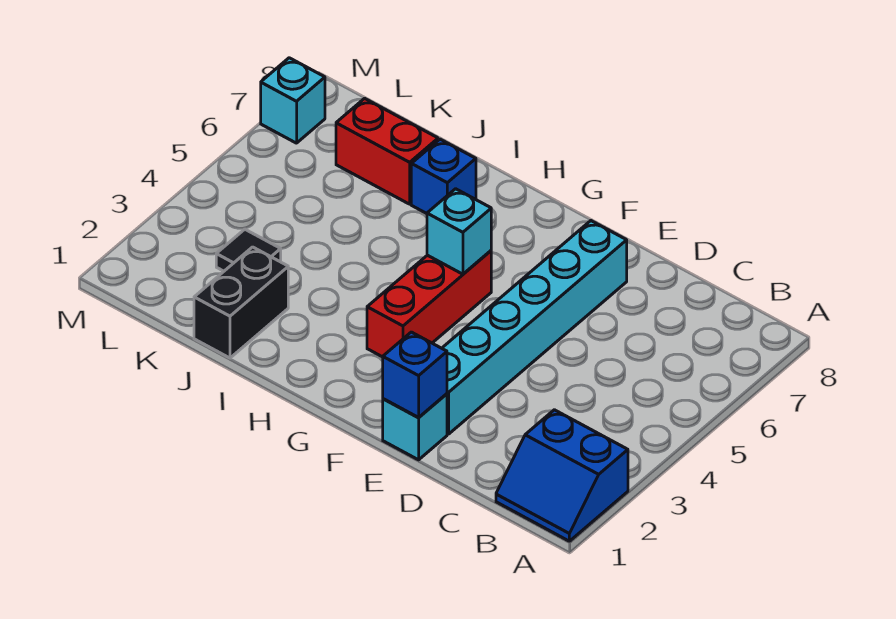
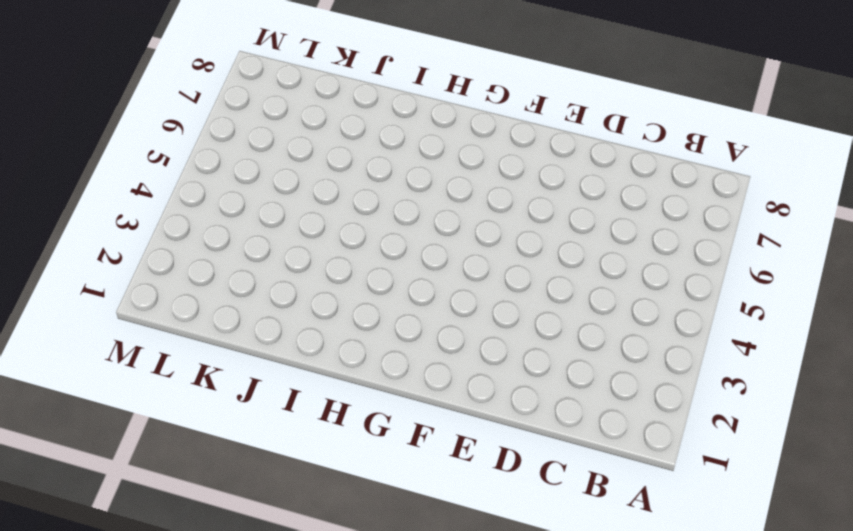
none -> blue slope A1:B2 level 1 top 2
none -> cyan brick E1 level 1

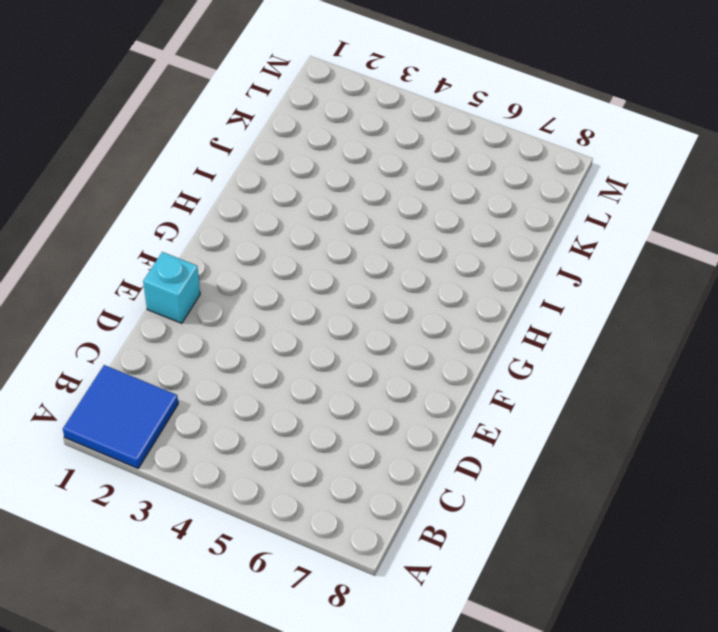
blue tile A1:B2 level 1 -> blue slope A1:B2 level 1 top 2
none -> cyan brick E2:E7 level 1
none -> red brick G3:G5 level 1

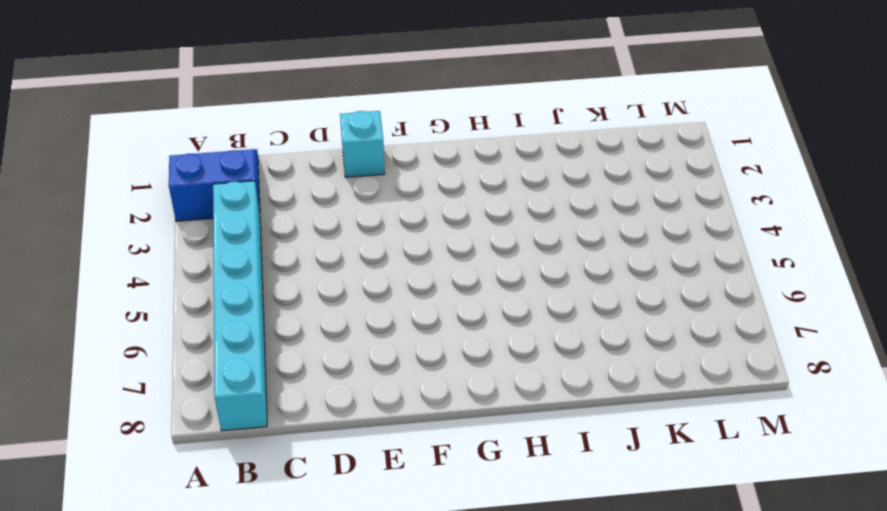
cyan brick B3:B8 level 1 -> cyan brick E2:E7 level 1
none -> red brick G3:G5 level 1
none -> blue brick I7 level 1

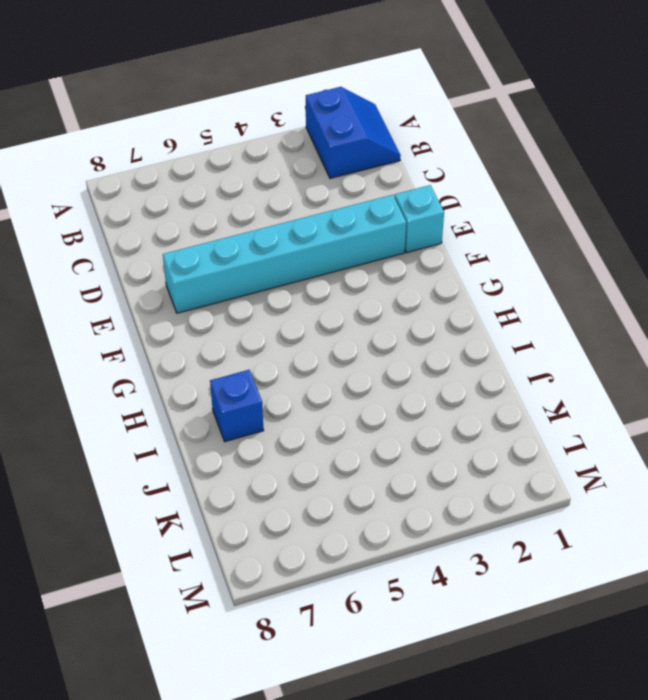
none -> red brick G3:G5 level 1
none -> black brick J1:J2 level 1

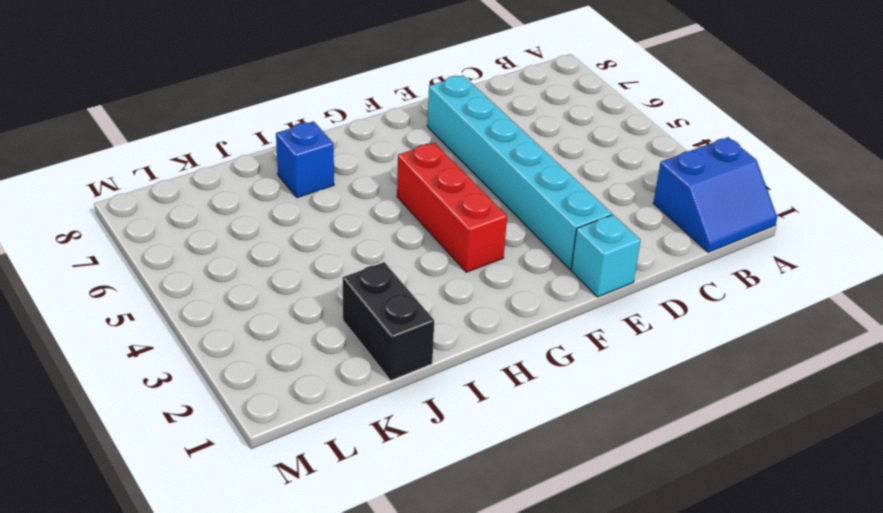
none -> red brick J7:K7 level 1
none -> black tile K3 level 1

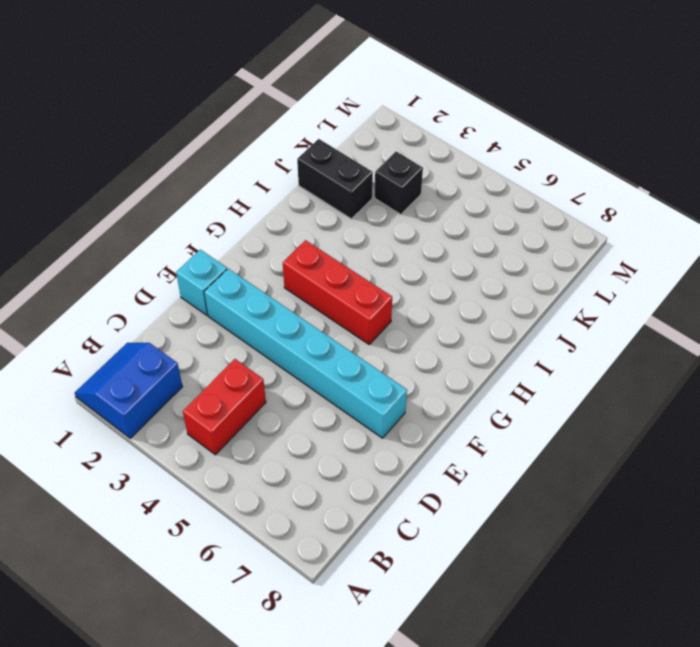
red brick B4:C4 level 1 -> red brick J7:K7 level 1
black brick K3 level 1 -> black tile K3 level 1
none -> blue brick I7 level 1
none -> cyan brick M7 level 1

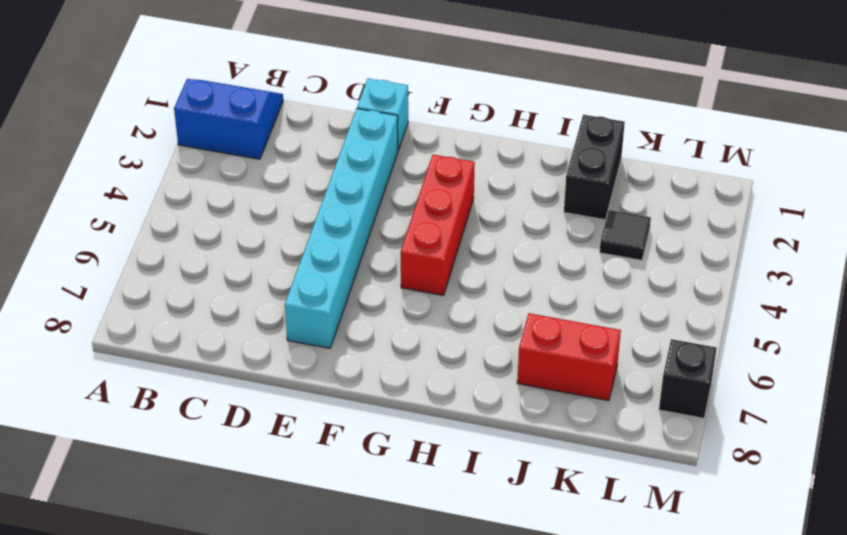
black brick M7 level 1 -> cyan brick M7 level 1
none -> blue brick I7 level 1
none -> blue brick E1 level 2

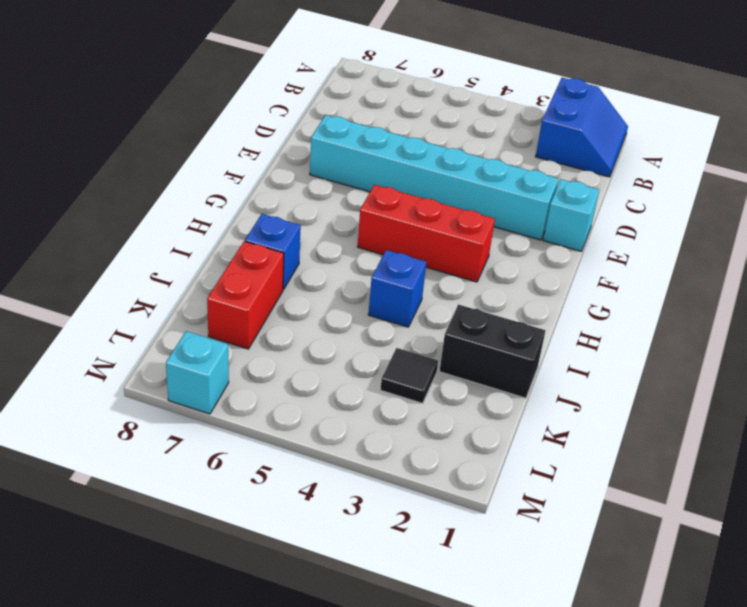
blue brick I4 level 1 -> blue brick E1 level 2
none -> cyan brick G5 level 2

